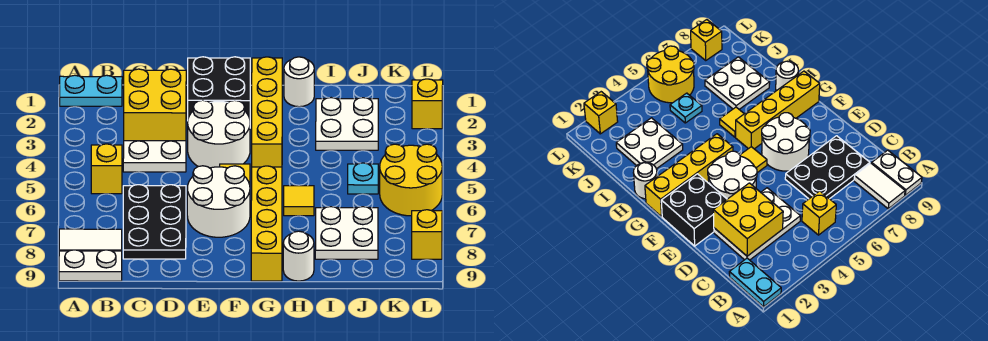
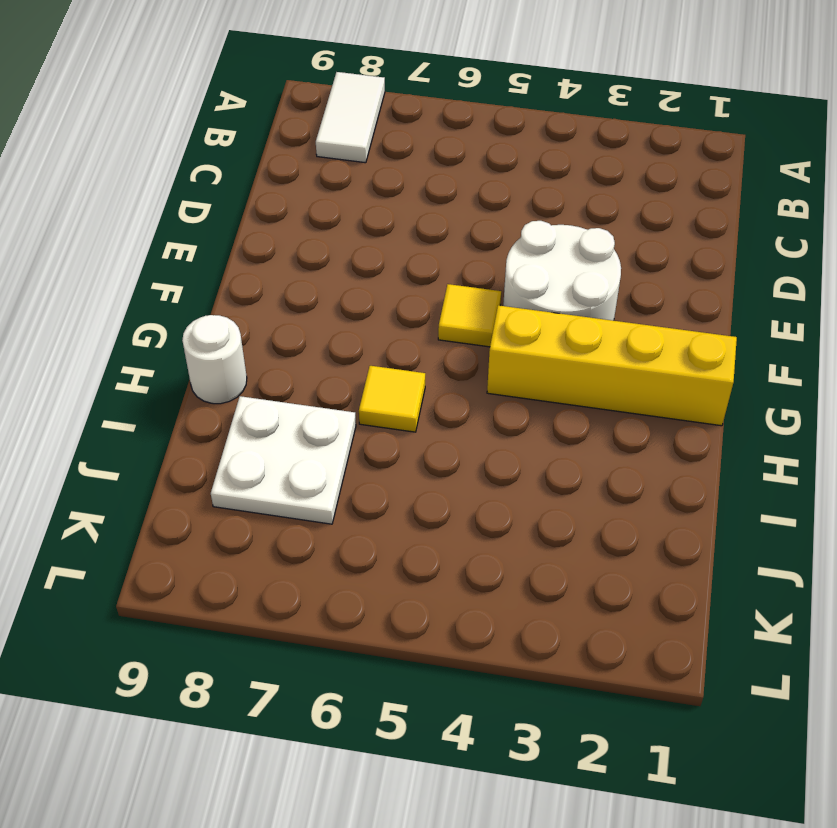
none -> cyan plate A1:B1 level 1
none -> white plate A9:B9 level 1
none -> yellow brick B5 level 1

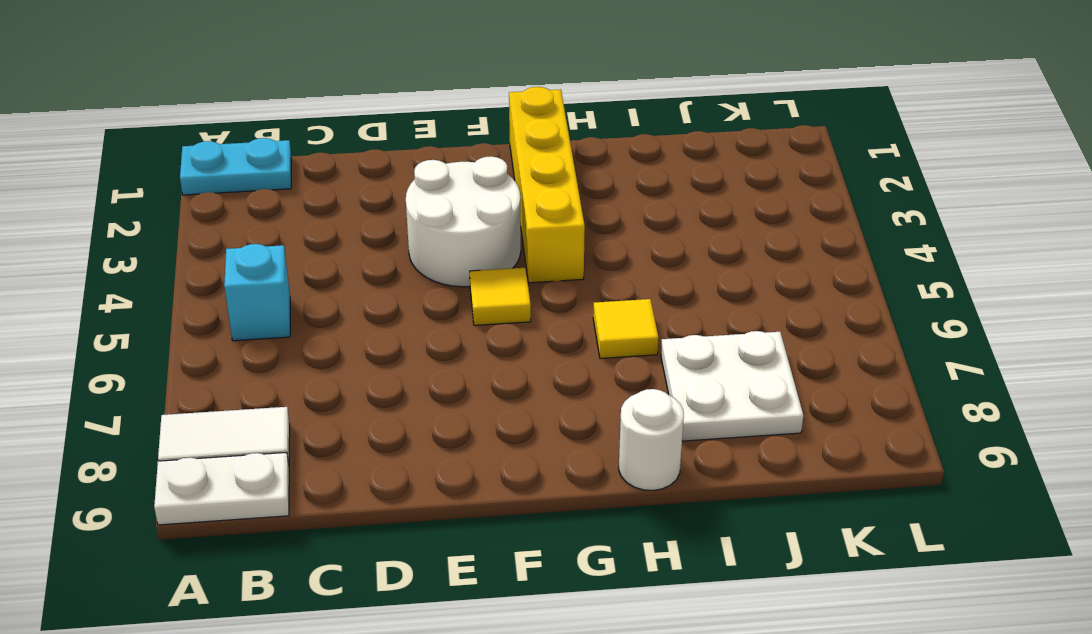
cyan brick B5 level 1 -> yellow brick B5 level 1
none -> white plate C2:D4 level 1
none -> black plate C6:D8 level 1
none -> black brick E1:F2 level 1

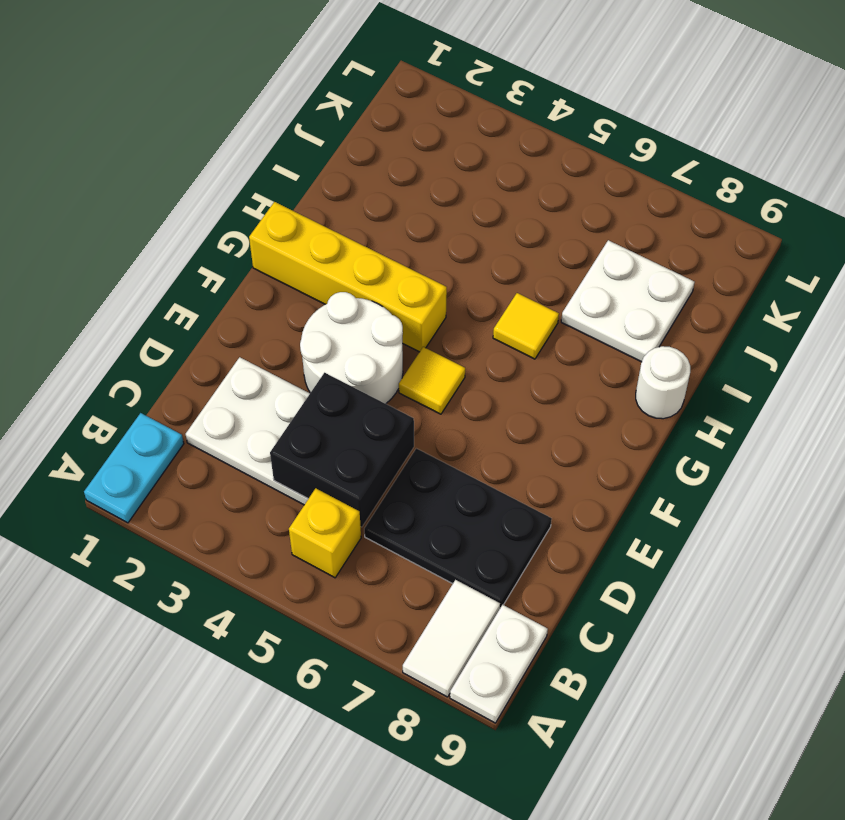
black brick C4:D5 level 2 -> black brick E1:F2 level 1
none -> white round brick E6:F7 level 1
none -> yellow brick G6:G9 level 1
none -> white round brick H1 level 1

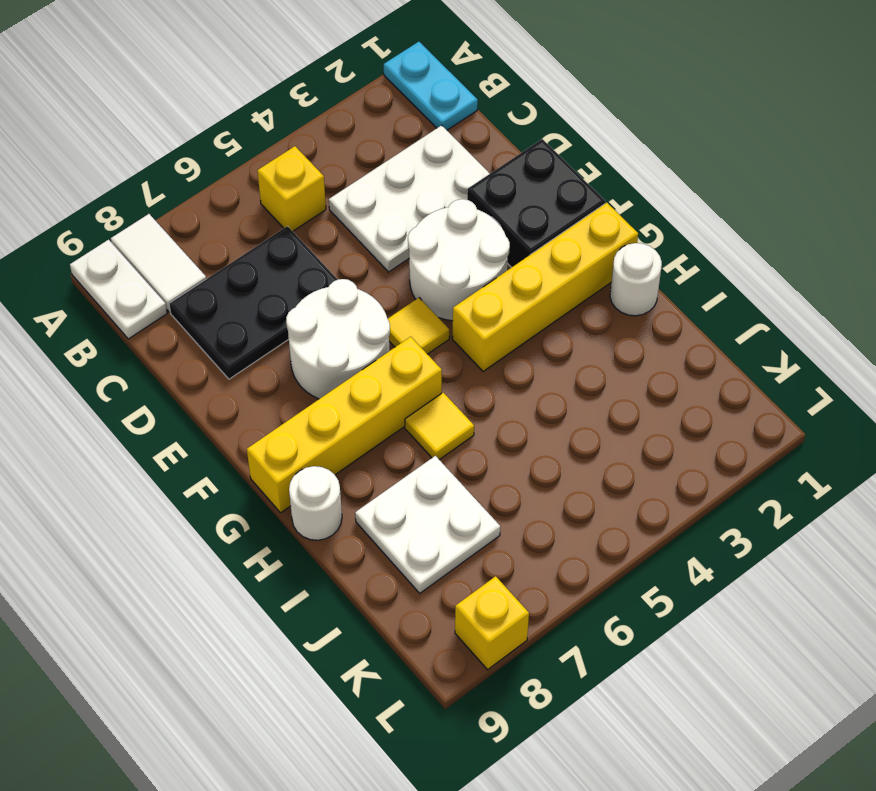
none -> white plate I2:J3 level 1
none -> cyan plate J5 level 1
none -> yellow round brick K5:L6 level 1

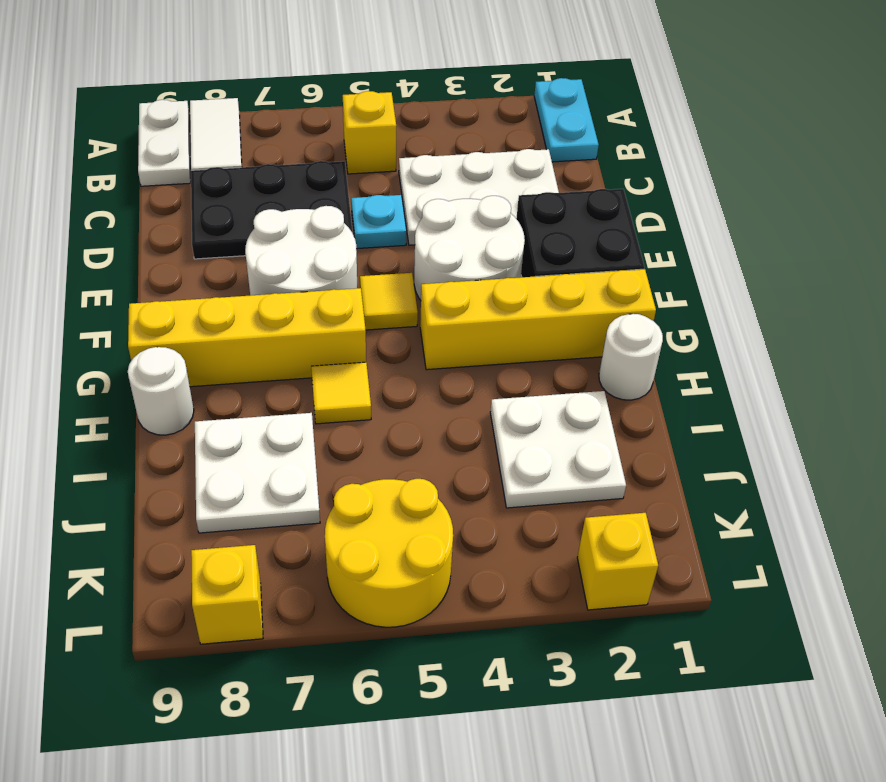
cyan plate D5 level 1 -> cyan plate J5 level 1
none -> yellow brick C2:D3 level 2

